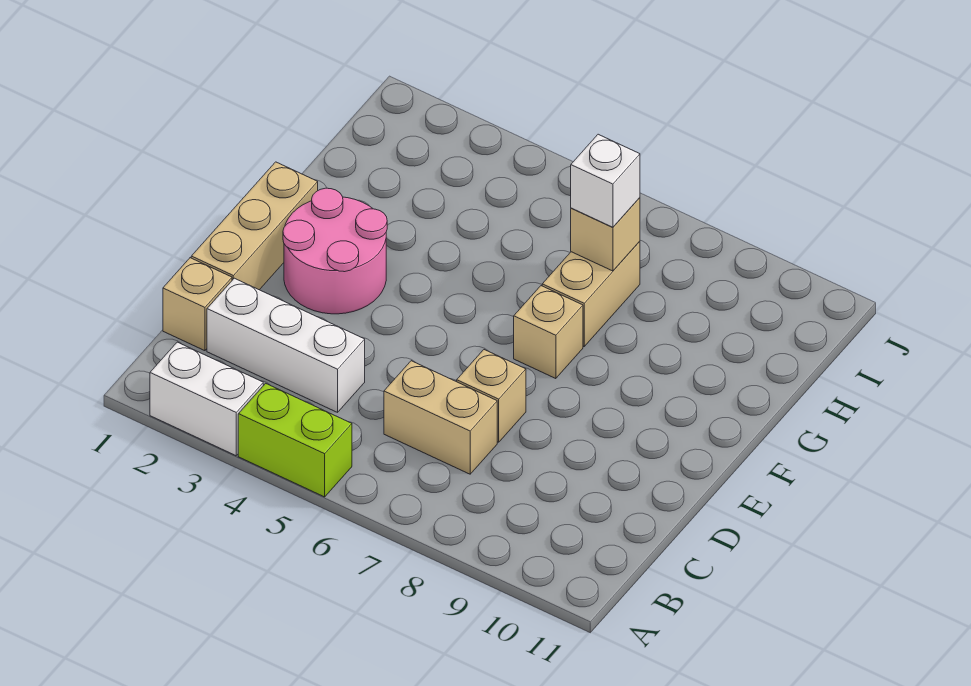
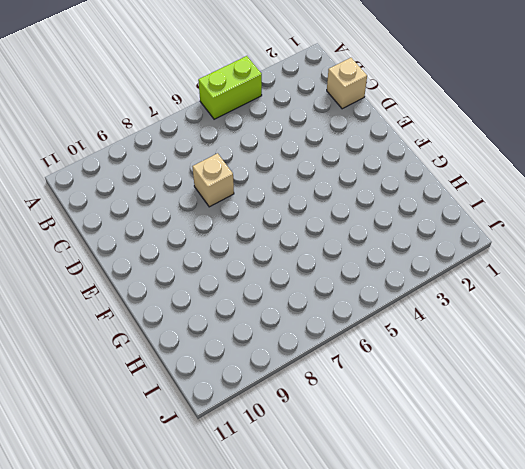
none -> white brick A2:A3 level 1
none -> white brick C2:C4 level 1
none -> tan brick C6:C7 level 1

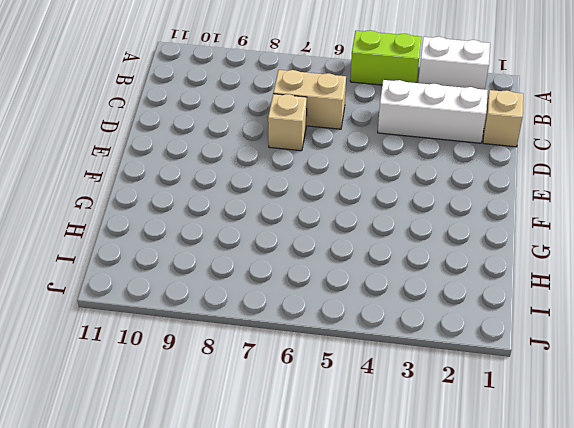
none -> tan brick D1:F1 level 1
none -> pink round brick E2:F3 level 1
none -> tan brick F7 level 1

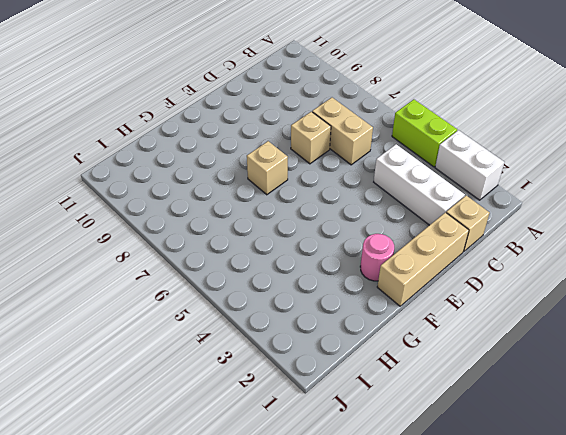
pink round brick F2 level 1 -> pink round brick E2:F3 level 1
none -> tan brick G7:H7 level 1
none -> tan brick H7 level 2
none -> white brick H7 level 3

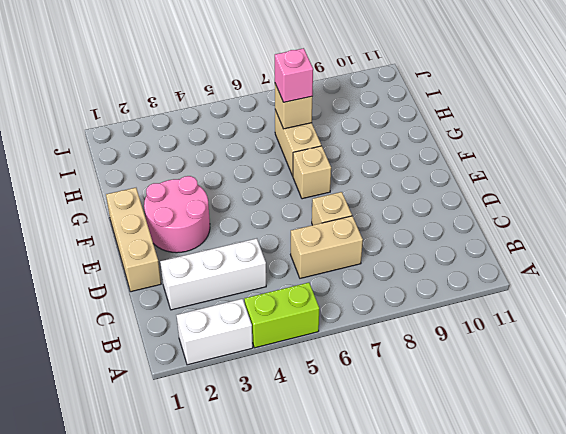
pink brick H7 level 3 -> white brick H7 level 3
none -> tan brick C1 level 1

